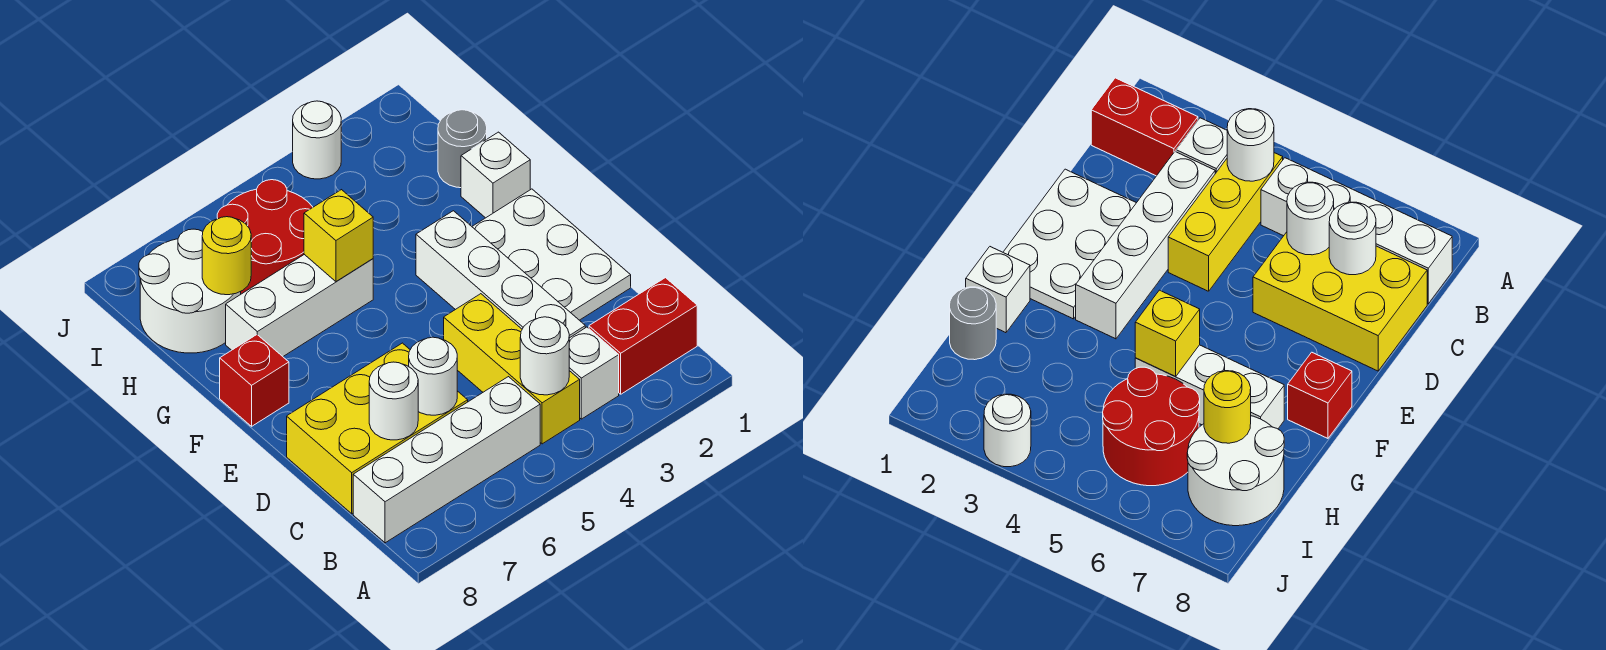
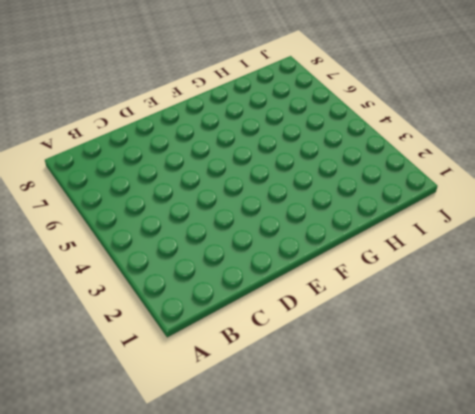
none -> red brick B1:B2 level 1
none -> white brick B3 level 1
none -> yellow brick B4:D4 level 1

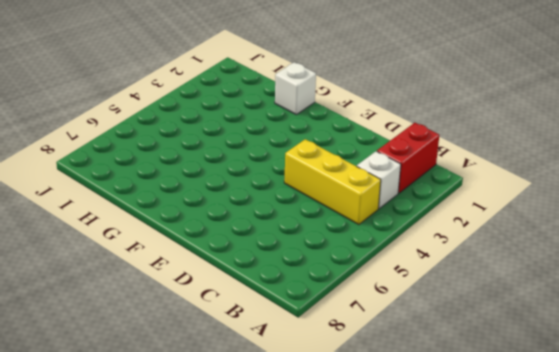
none -> white brick B5:B8 level 1
none -> white brick C3:F3 level 1
none -> yellow brick C6:D8 level 1

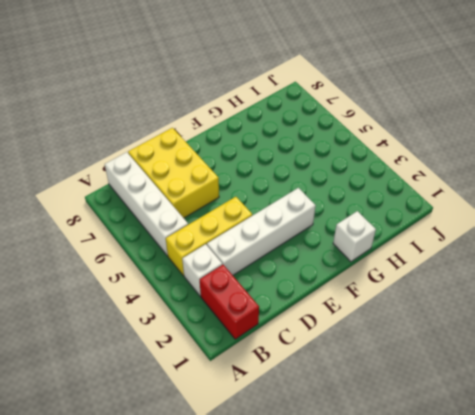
none -> white plate D1:F2 level 1
none -> red brick F8 level 1
none -> white brick G5:G7 level 1

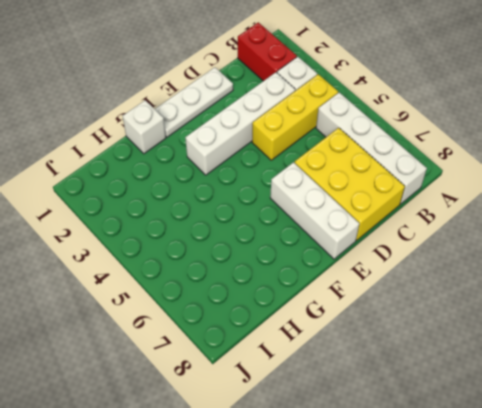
white plate D1:F1 level 1 -> white plate D1:F2 level 1
white brick E6:E8 level 1 -> white brick G5:G7 level 1
none -> red brick F8 level 1
none -> grey round brick H1 level 1
none -> red round brick H5:I6 level 1

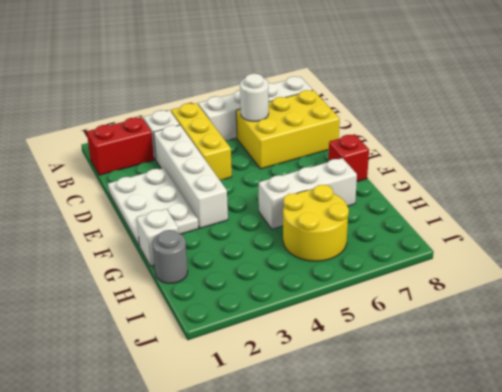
yellow round brick H5:I6 level 1 -> red round brick H5:I6 level 1
none -> white round brick H7:I8 level 1
none -> white round brick J3 level 1
none -> white round brick B4 level 2

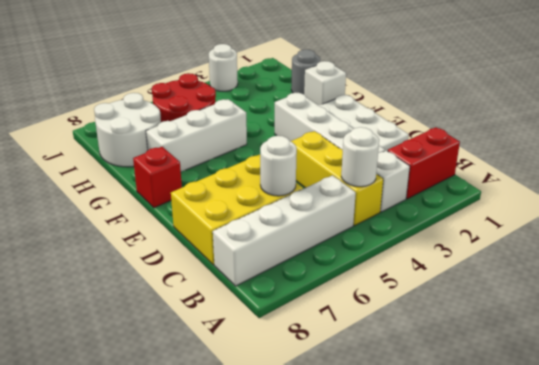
none -> white round brick C7 level 2
none -> yellow brick G5 level 2
none -> yellow round brick H7 level 2

